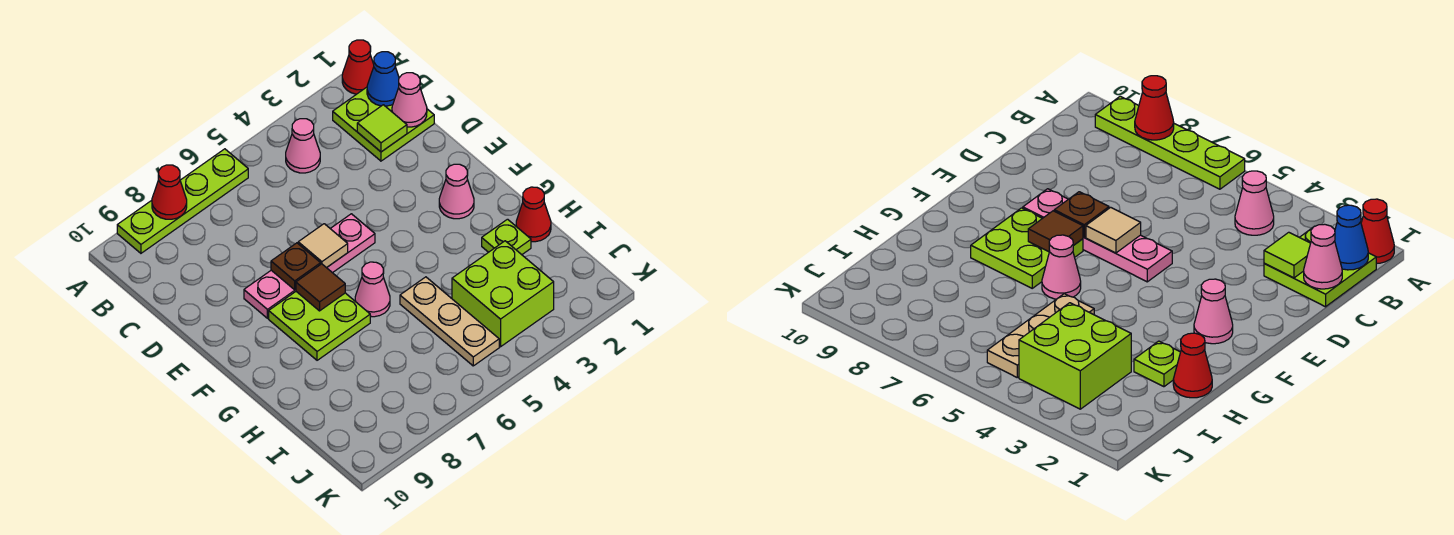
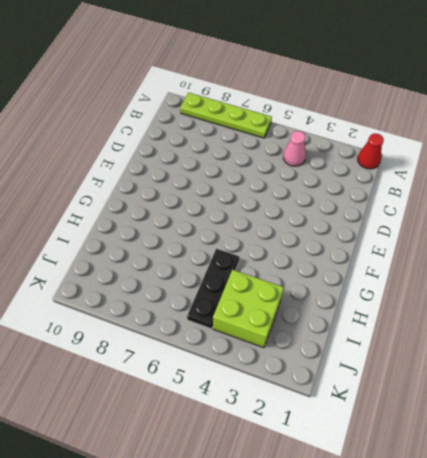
black plate H5:J5 level 1 -> tan plate H5:J5 level 1
none -> lime plate B1:C2 level 1
none -> pink plate E5:E8 level 1
none -> pink cone F2 level 1

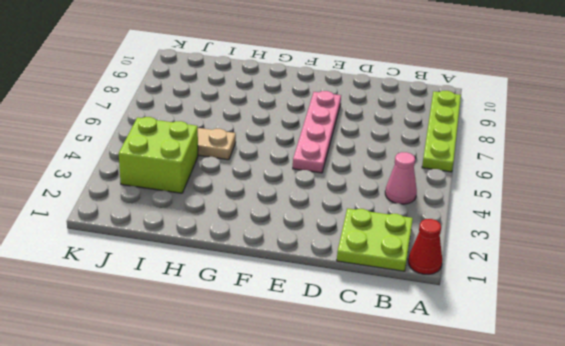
none -> pink cone F2 level 1
none -> lime plate F7:G8 level 1
none -> pink cone G6 level 1

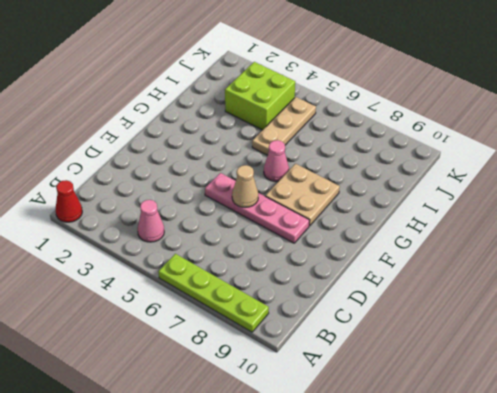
tan cone E6 level 2 -> tan tile E6 level 2
tan plate F7:G8 level 1 -> lime plate F7:G8 level 1
none -> lime plate B1:C2 level 1
none -> pink cone F2 level 1
none -> red cone H1 level 1

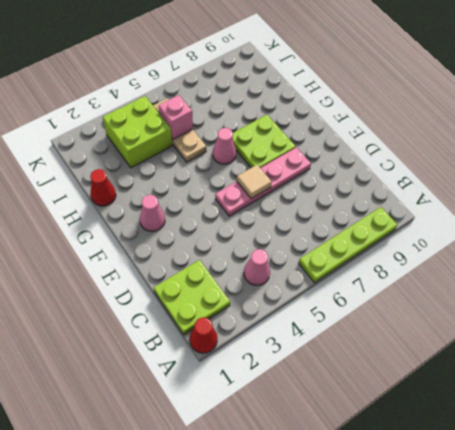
pink brick I5 level 2 -> none
none -> lime plate H2 level 1
none -> red cone A8 level 2
none -> blue cone B1 level 2

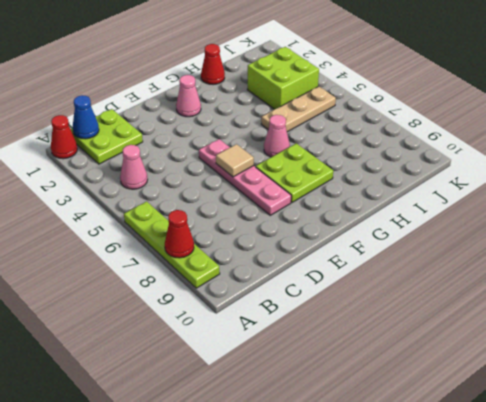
none -> lime plate H2 level 1
none -> pink cone C1 level 2
none -> lime tile C2 level 2

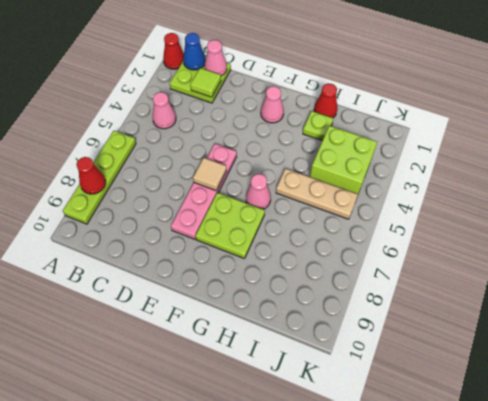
none -> brown plate E7 level 2
none -> brown tile F7 level 2

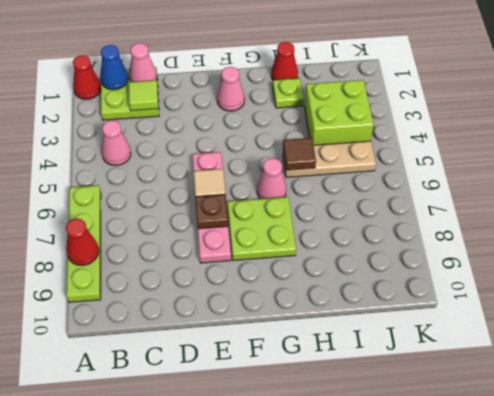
brown tile H5 level 2 -> brown tile F7 level 2

